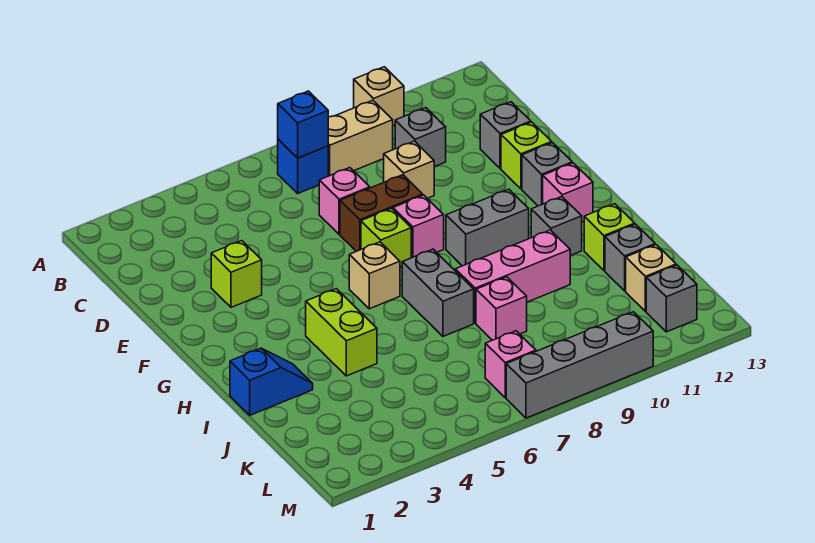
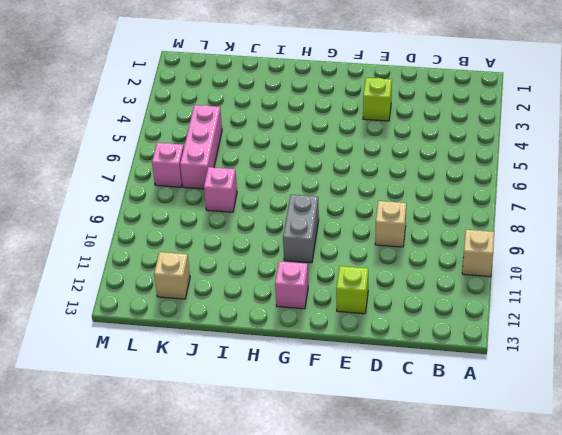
pink brick K5:K7 level 1 -> pink brick I8:I10 level 1
none -> blue brick B7 level 1
none -> tan brick B8:B9 level 1
none -> grey brick C10 level 1

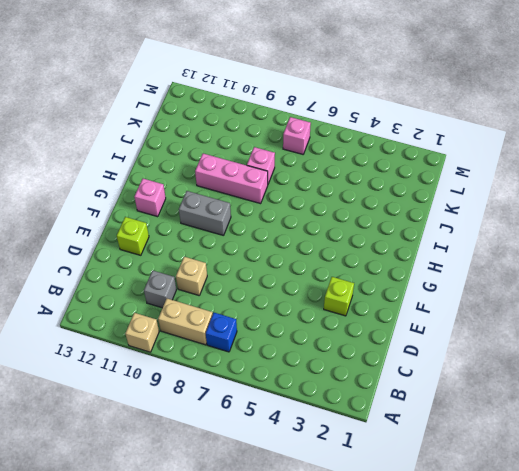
none -> pink brick D7 level 1
none -> grey brick D12 level 1
none -> brown brick E7:E8 level 1

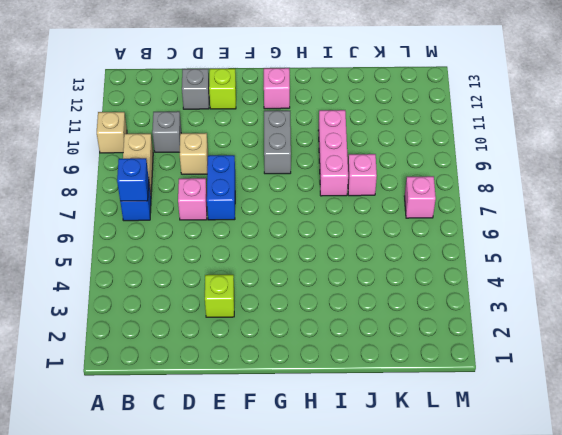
blue brick E7:E8 level 1 -> brown brick E7:E8 level 1
none -> lime brick F7 level 1
none -> pink brick F8 level 1
none -> grey brick F12 level 1

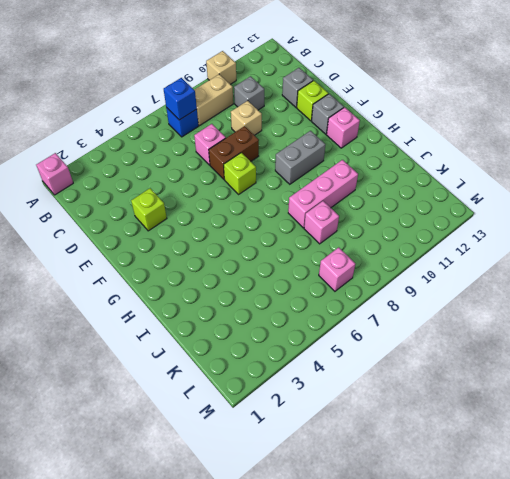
pink brick A1 level 1 -> pink brick F8 level 1
none -> tan brick G6 level 1
none -> lime brick H4:I4 level 1
none -> grey brick H7:I7 level 1

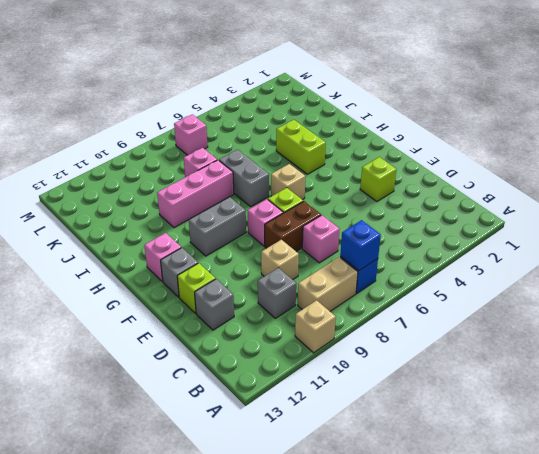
none -> grey brick H11 level 1
none -> blue slope I1:I2 level 1 top 1
none -> lime brick I12 level 1

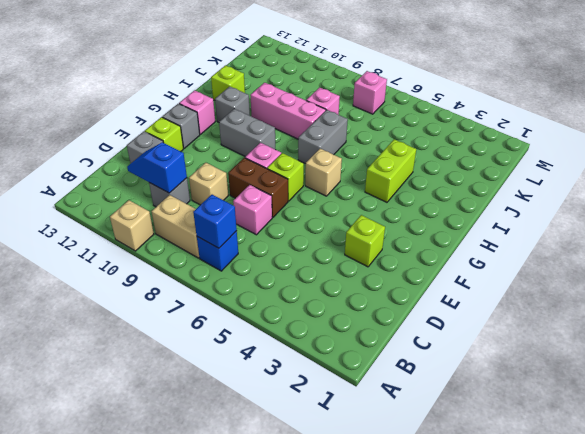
blue slope C10:C11 level 2 top 10 -> blue slope I1:I2 level 1 top 1
none -> grey brick J12 level 1
none -> tan brick K12 level 1
none -> grey brick L12 level 1

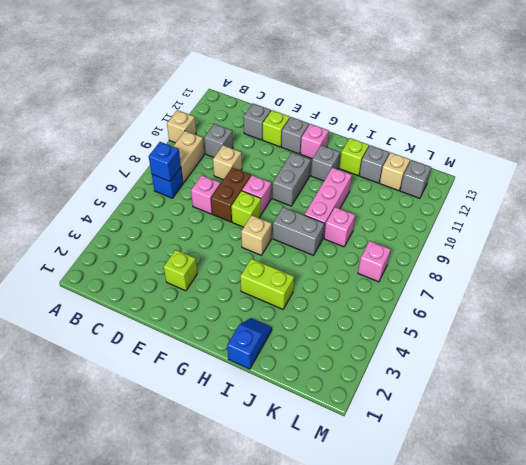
none -> grey brick M7:M10 level 1

